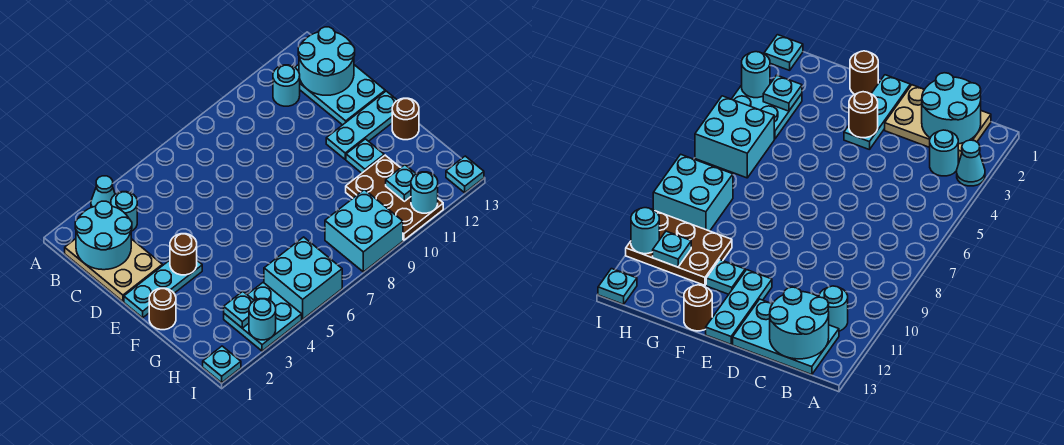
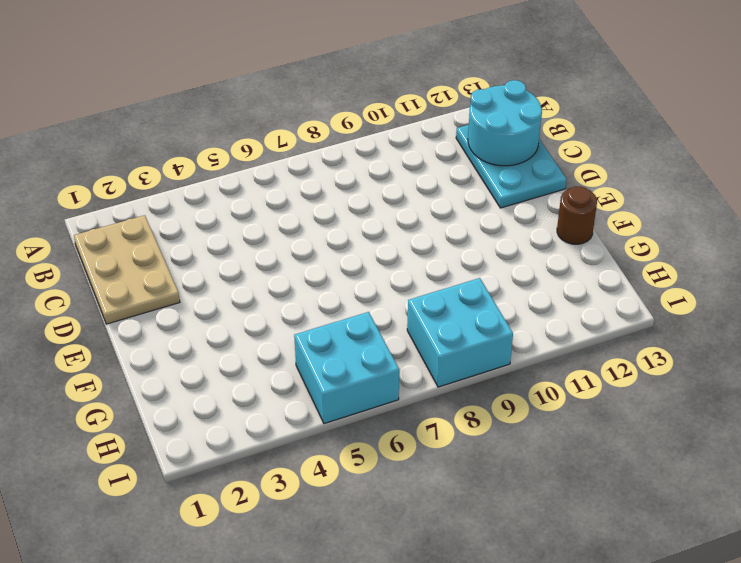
none -> cyan cone A3 level 1
none -> cyan round brick B3 level 1
none -> cyan round brick B11 level 1

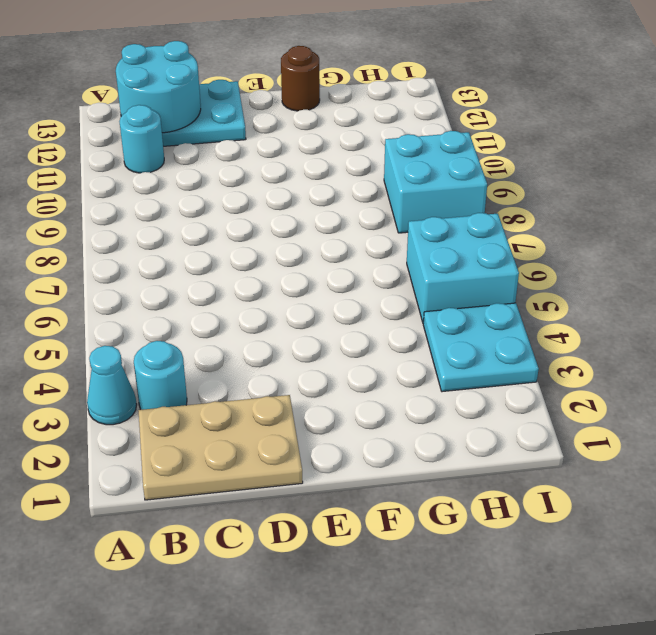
none -> cyan plate E1:E3 level 1
none -> cyan plate E11:E13 level 1
none -> brown round brick F1 level 1

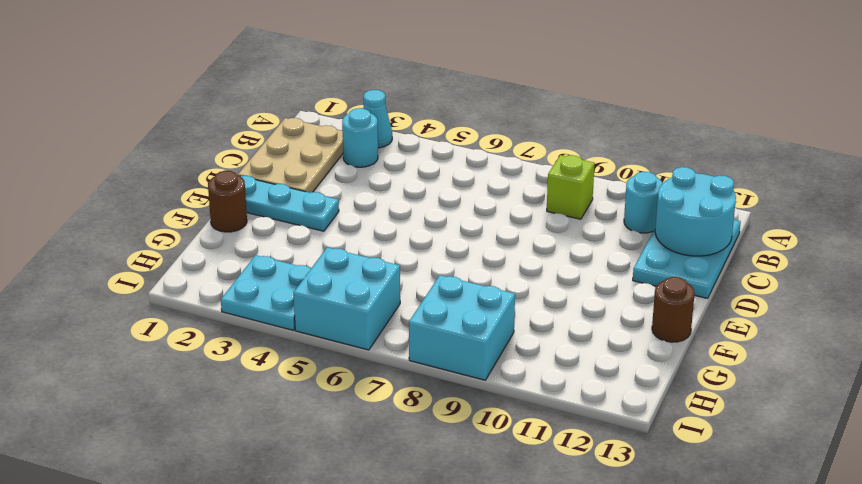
lime brick B9 level 1 -> none
none -> cyan plate E11:E13 level 1
none -> cyan plate F11 level 1
none -> brown plate G10:I11 level 1

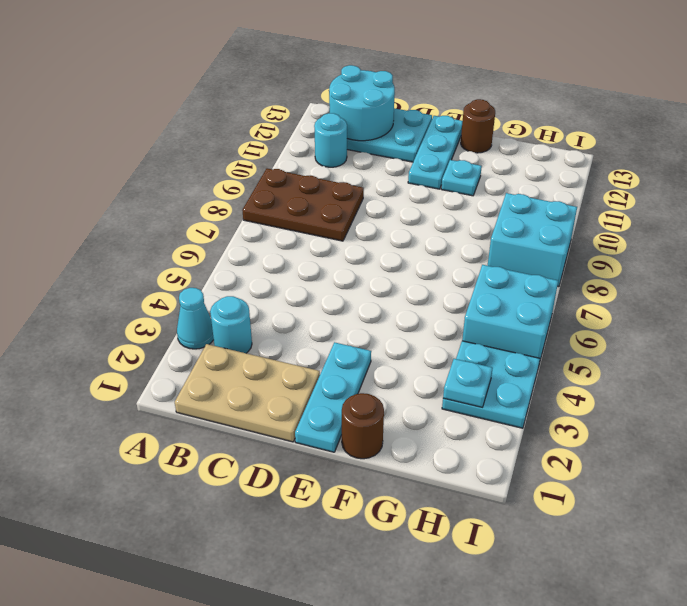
brown plate A8:C9 level 1 -> brown plate G10:I11 level 1
none -> cyan plate I1 level 1
none -> cyan plate I13 level 1
none -> cyan round brick B1:C2 level 2

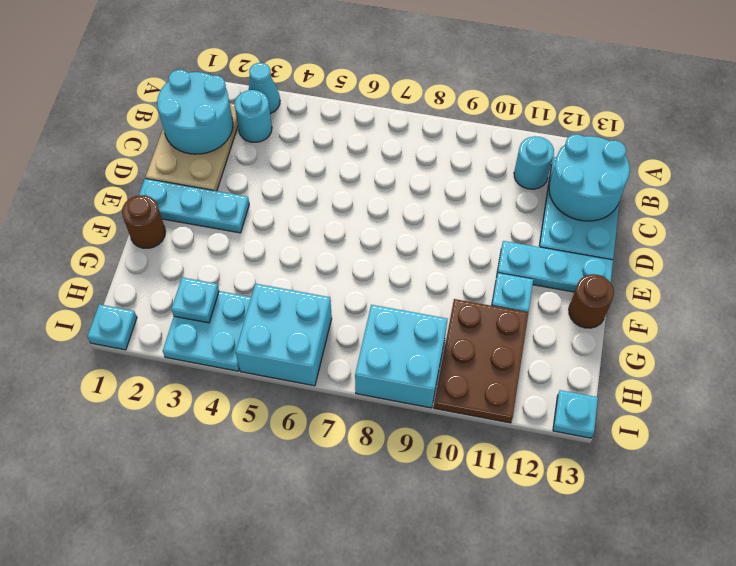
none -> brown round brick E3 level 2
none -> cyan plate H11 level 2
none -> cyan round brick I3 level 2

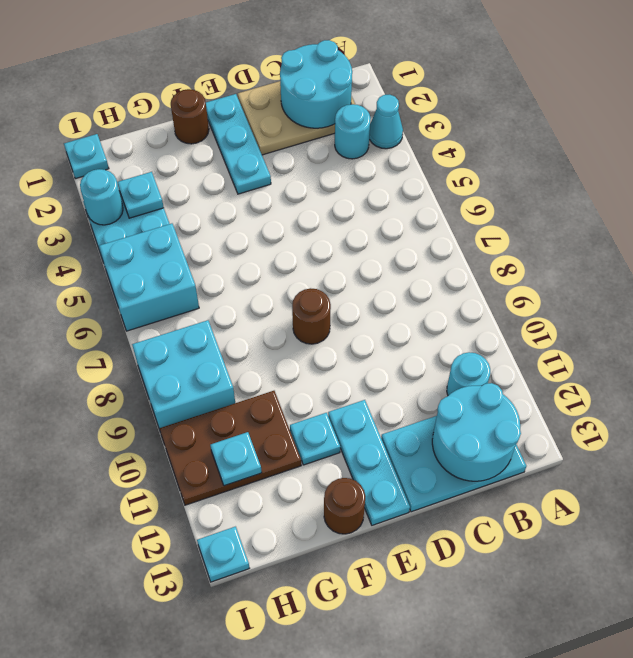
brown round brick E8 level 1 -> brown round brick E3 level 2
none -> cyan round brick I11 level 2

